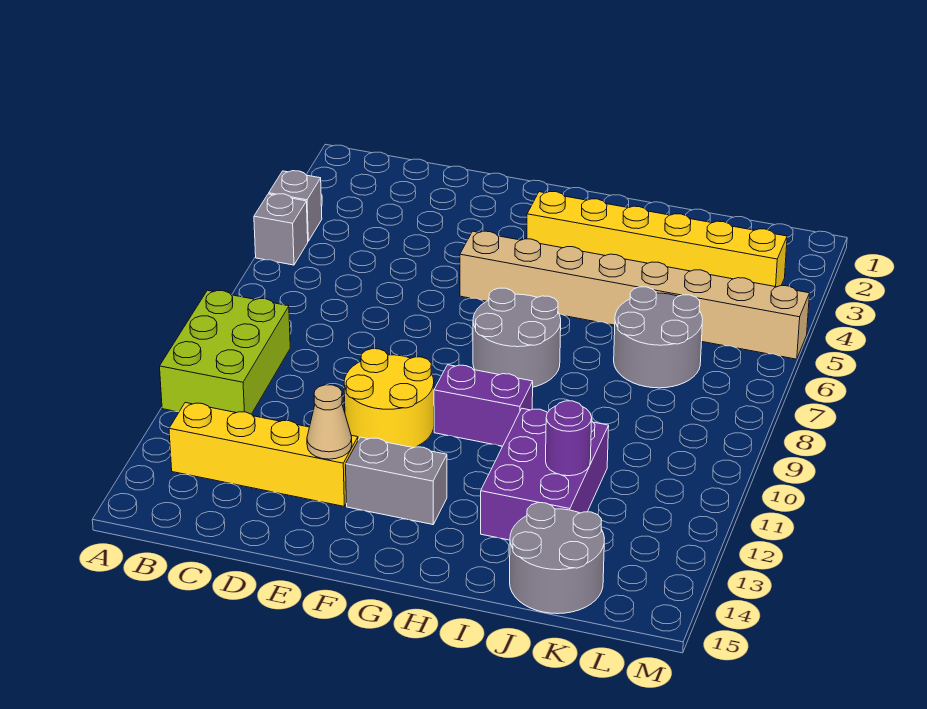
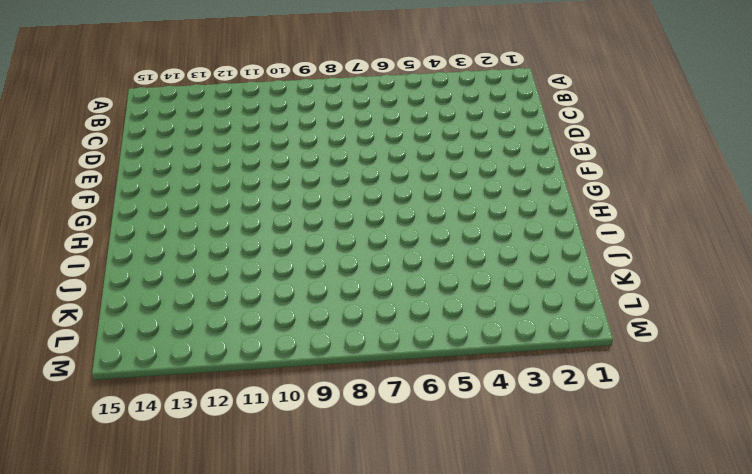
none -> grey brick A4 level 1
none -> grey brick A5 level 1
none -> lime brick A9:B11 level 1

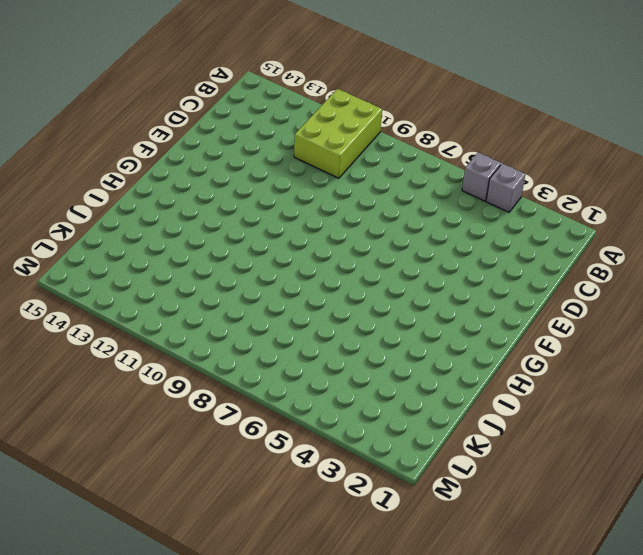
lime brick A10:C11 level 1 -> lime brick A9:B11 level 1
none -> yellow brick B13:E13 level 1
none -> yellow round brick E10:F11 level 1
none -> tan brick F5:M5 level 1

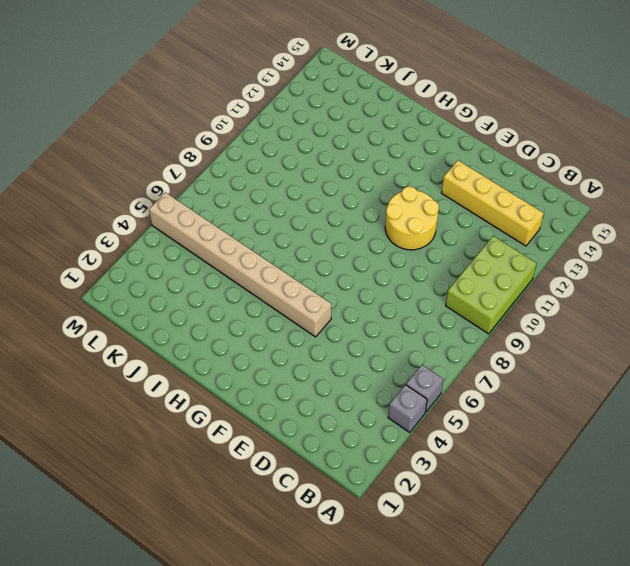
none -> grey brick F13:G13 level 1
none -> yellow brick G3:L3 level 1
none -> grey round brick G7:H8 level 1

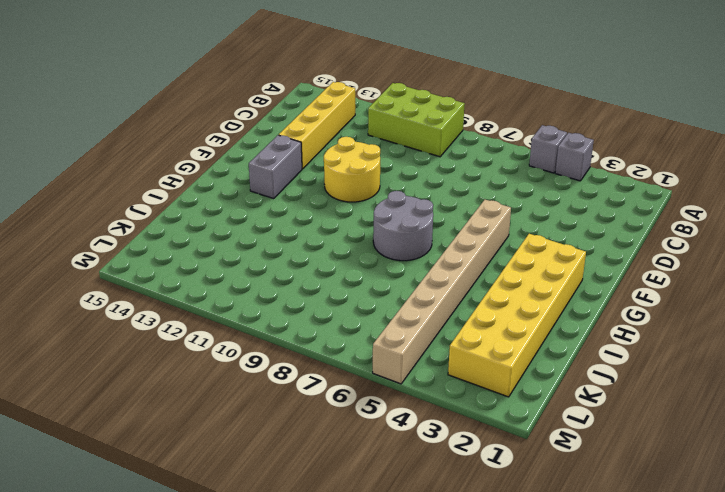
yellow brick G2:L3 level 1 -> yellow brick G3:L3 level 1
none -> purple brick G10:H10 level 1
none -> purple brick I11:J13 level 1
none -> grey round brick J6:K7 level 1

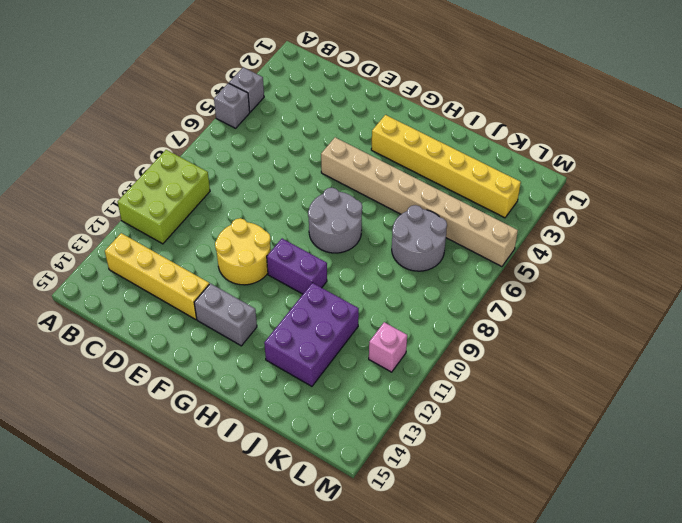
pink brick L11 level 1 -> none
none -> grey round brick J14:K15 level 1
none -> tan cone E13 level 2
none -> purple round brick J12 level 2

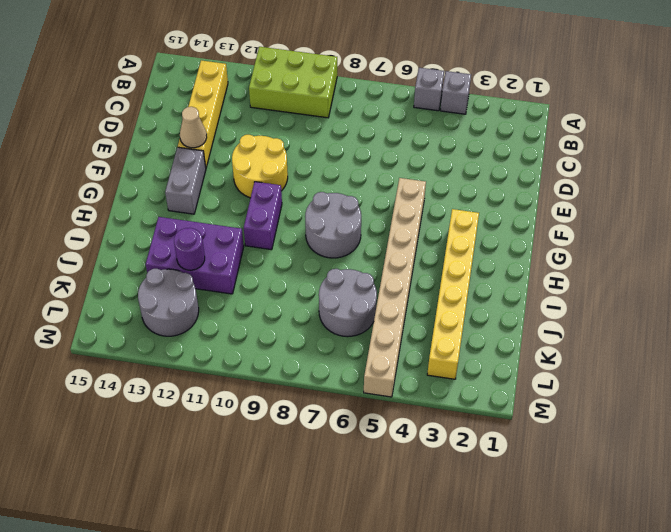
grey round brick K12:L13 level 1 -> grey round brick J14:K15 level 1

